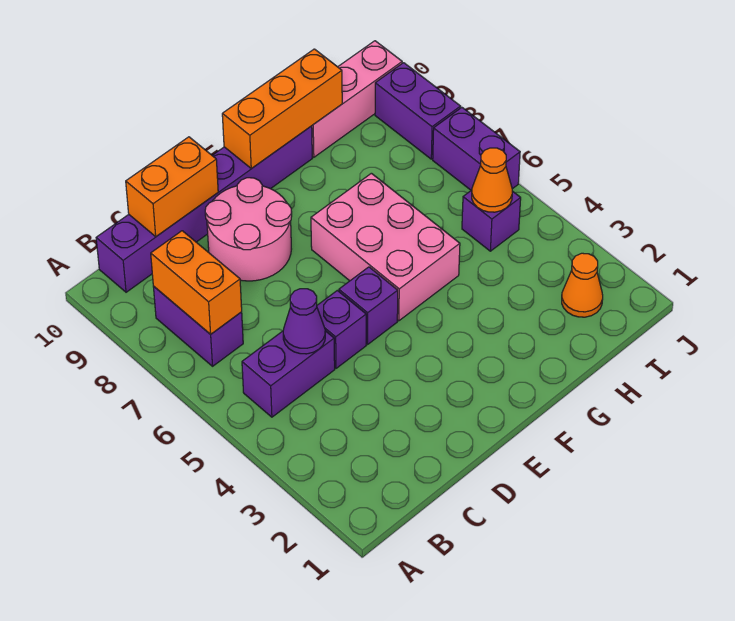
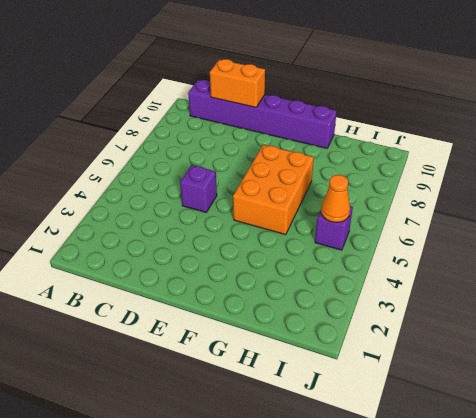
orange brick F5:G7 level 1 -> pink brick F5:G7 level 1
none -> purple brick B5:C5 level 1
none -> purple brick B7:B8 level 1
none -> pink round brick D8:E9 level 1

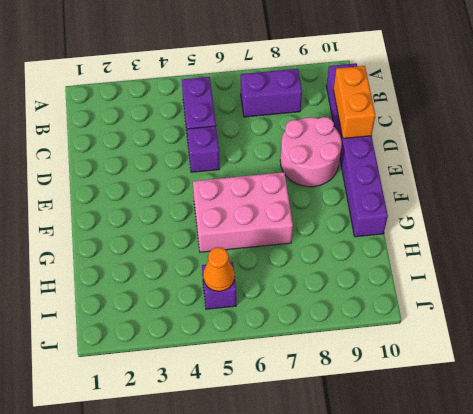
none -> purple brick E5 level 1
none -> pink brick H10:J10 level 1
none -> orange cone I2 level 1

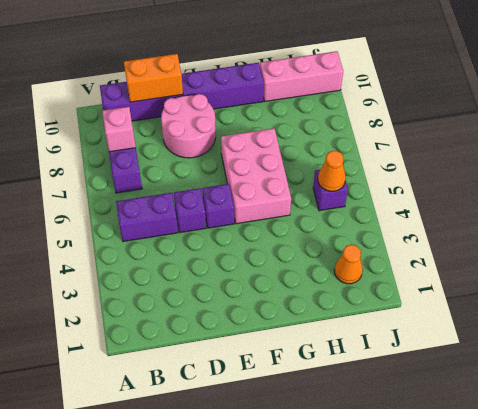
pink brick B8 level 2 -> orange brick B7:B8 level 2
none -> purple brick J6:J7 level 1
none -> purple brick J8:J9 level 1
none -> purple cone C5 level 2

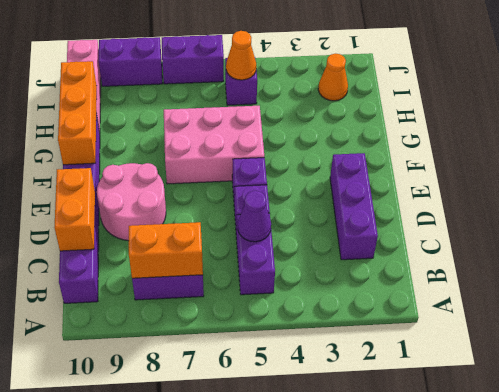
purple brick C2:E2 level 1 -> none

